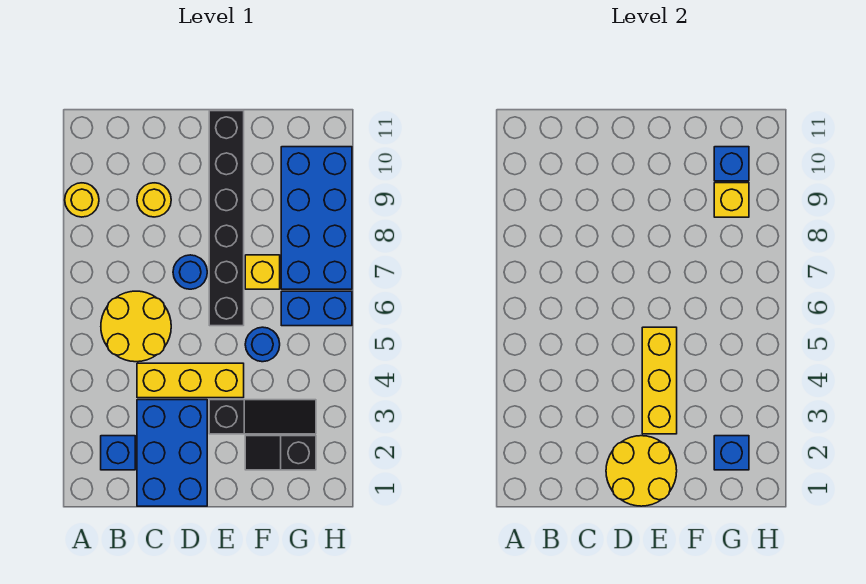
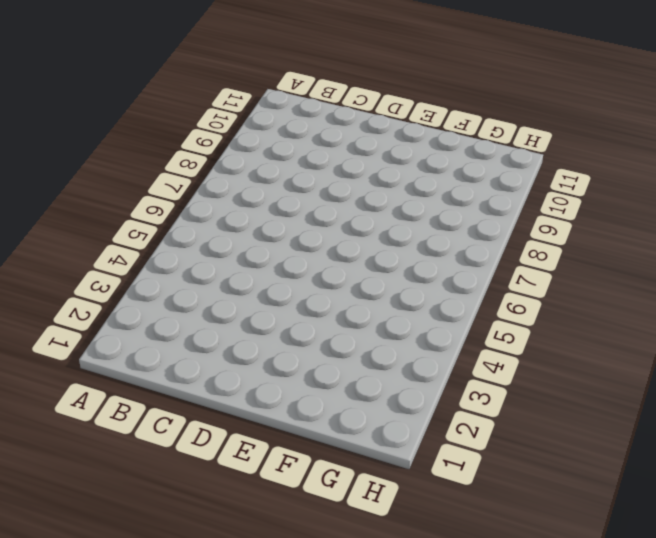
none -> yellow round brick A9 level 1
none -> blue brick B2 level 1
none -> yellow round brick B5:C6 level 1

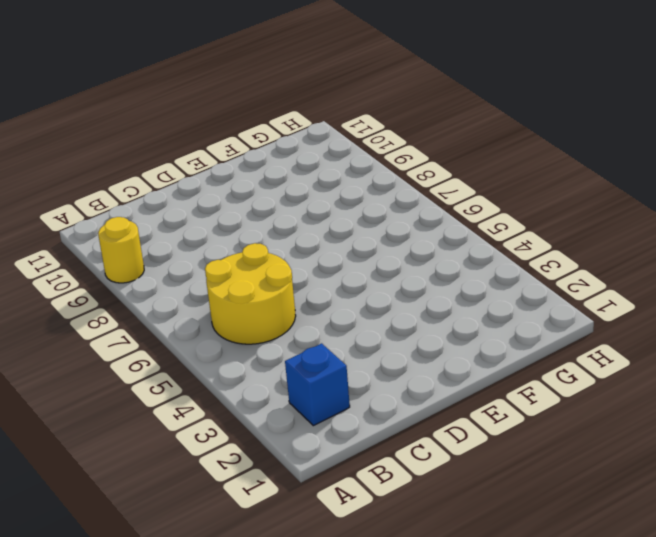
none -> blue brick C1:D3 level 1
none -> yellow brick C4:E4 level 1
none -> yellow round brick C9 level 1

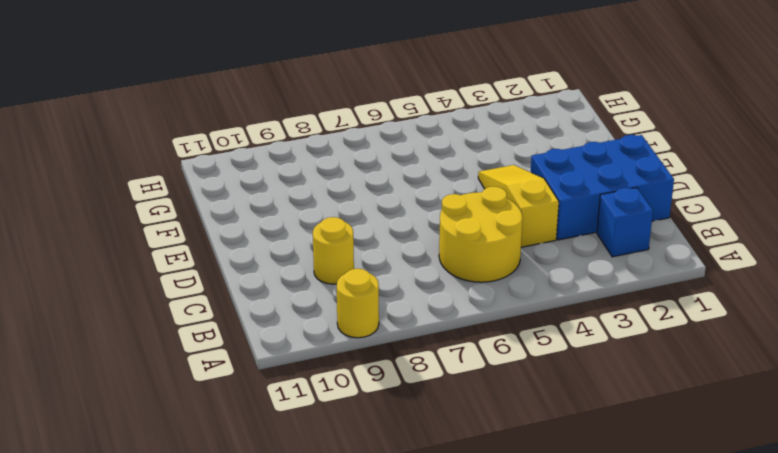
yellow slope C4:E4 level 1 top C -> yellow brick C4:E4 level 1
none -> blue round brick D7 level 1
none -> black slope E3:G3 level 1 top E
none -> black brick E6:E11 level 1

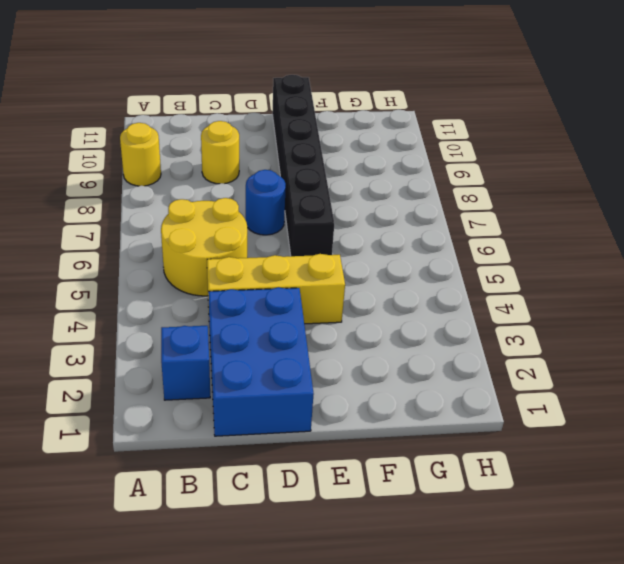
none -> black slope E3:G3 level 1 top E
none -> black slope F2:G2 level 1 top G
none -> blue round brick F5 level 1

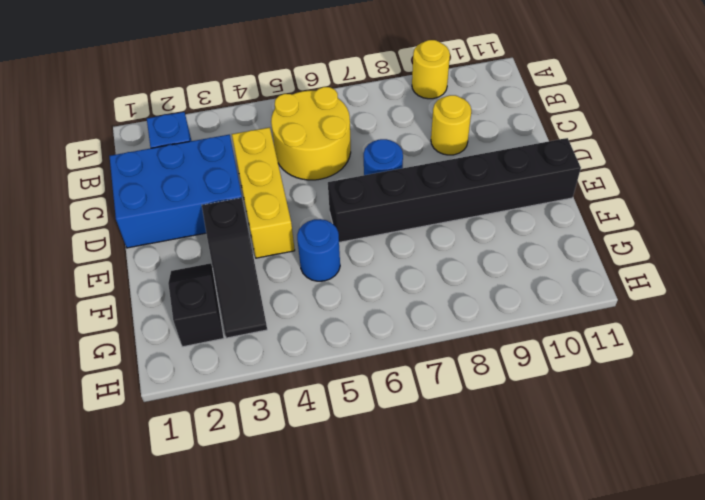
none -> yellow brick F7 level 1
none -> blue brick G6:H6 level 1
none -> blue brick G7:H10 level 1

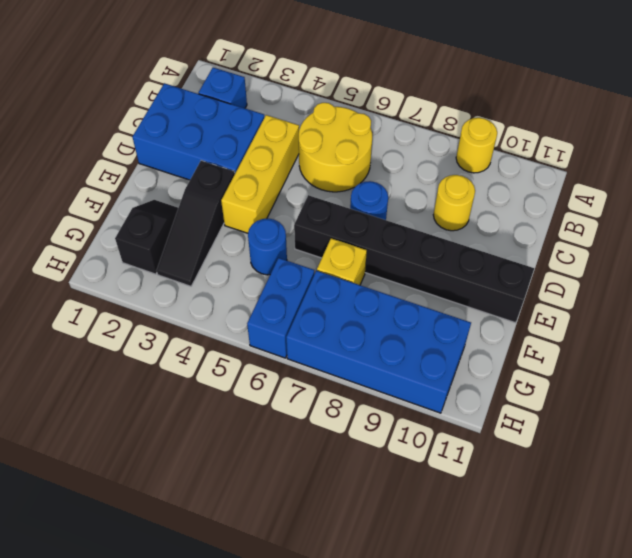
none -> yellow round brick D1:E2 level 2
none -> yellow brick E3:E5 level 2
none -> blue brick G2 level 2

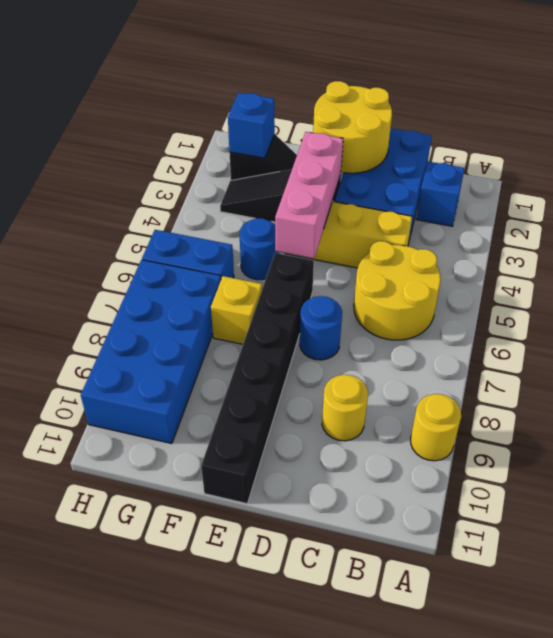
pink brick E3:E5 level 2 -> yellow brick E3:E5 level 2
none -> yellow brick G9 level 2
none -> blue brick G10 level 2

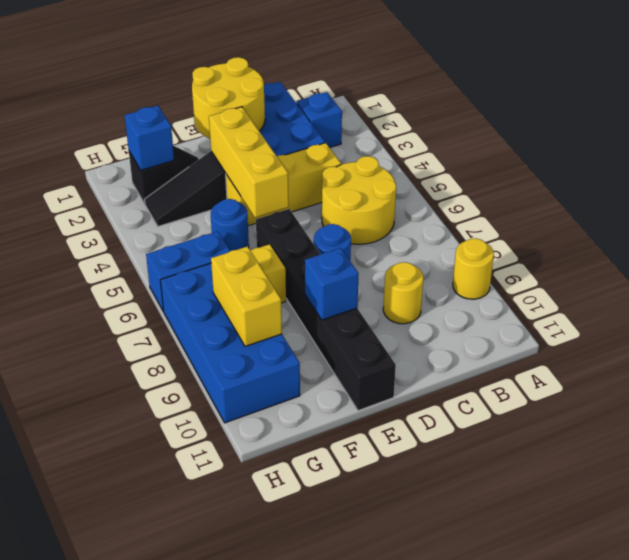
blue brick E9 level 2 -> blue brick G10 level 2
yellow brick G8:G9 level 2 -> yellow brick G9 level 2

